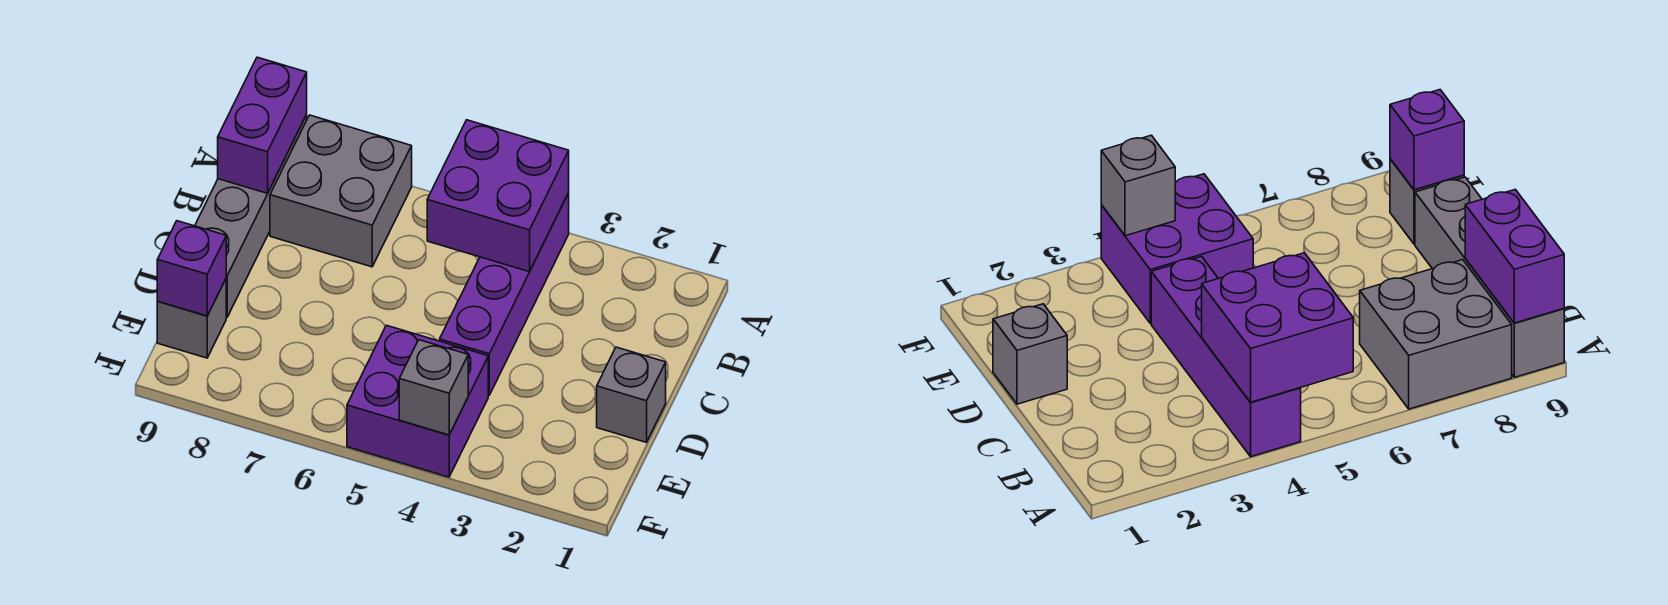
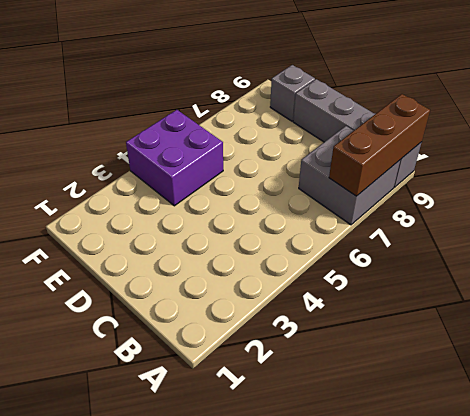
brown brick A7:A9 level 2 -> purple brick A9:B9 level 2
none -> purple brick A4:D4 level 1
none -> grey brick D1 level 1

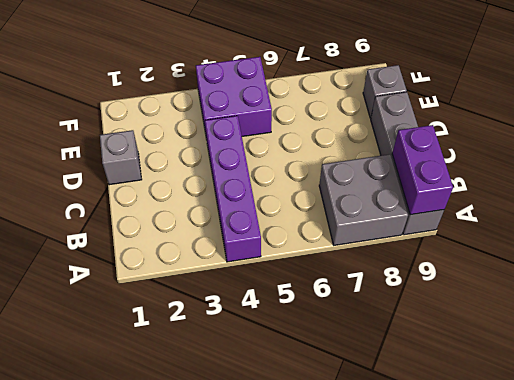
none -> purple brick A4:B5 level 2
none -> purple brick E9 level 2

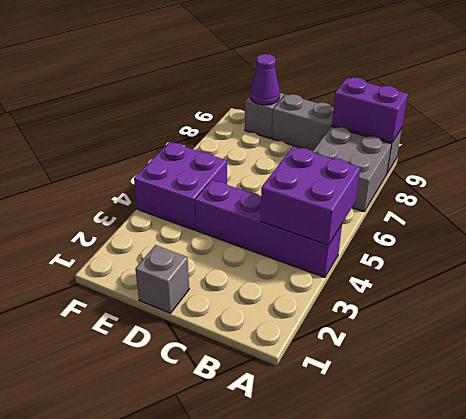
purple cone E9 level 2 -> purple brick E9 level 2
none -> grey brick F4 level 2

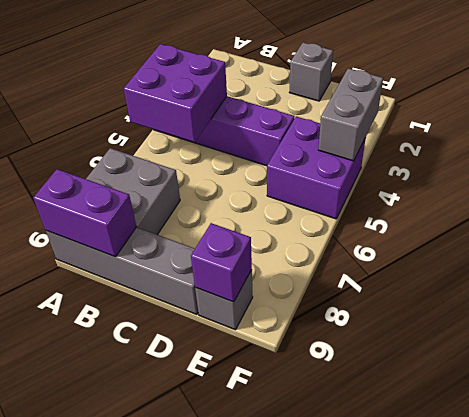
grey brick F3:F4 level 2 -> grey brick F4 level 2

